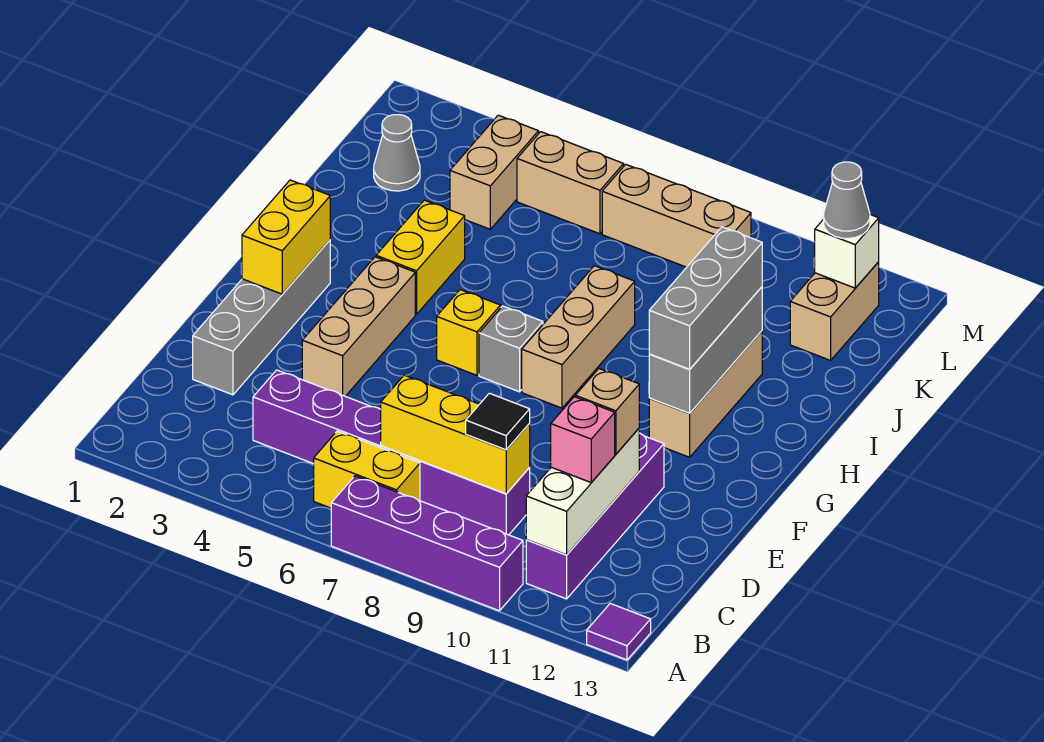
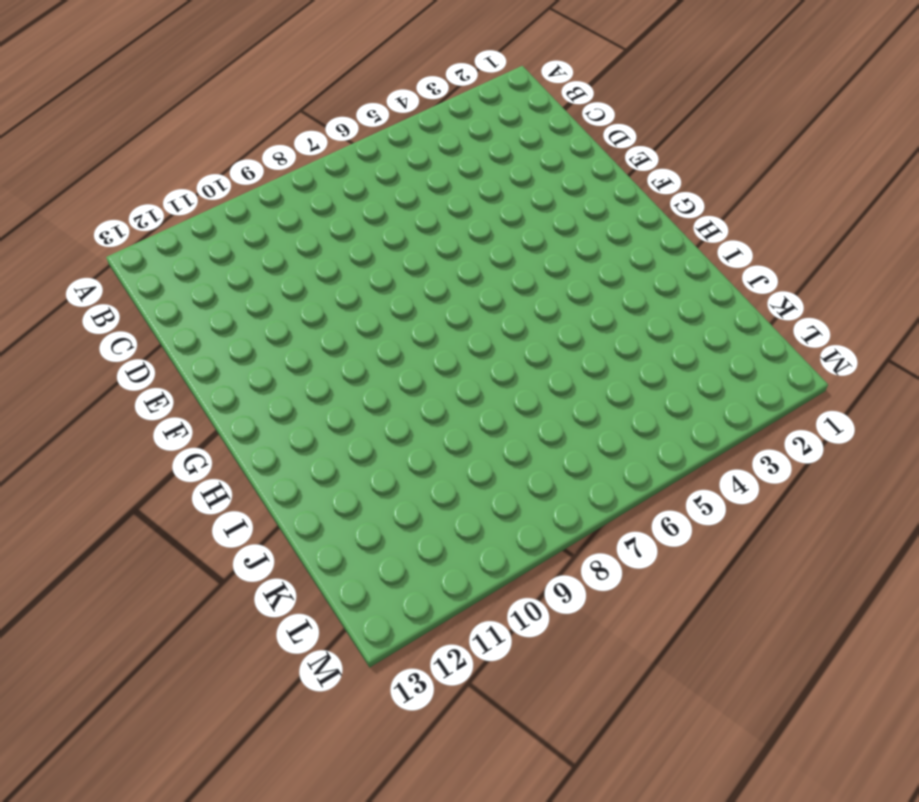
none -> purple brick A7:A10 level 1
none -> purple tile A13 level 1
none -> yellow brick B6:B7 level 1

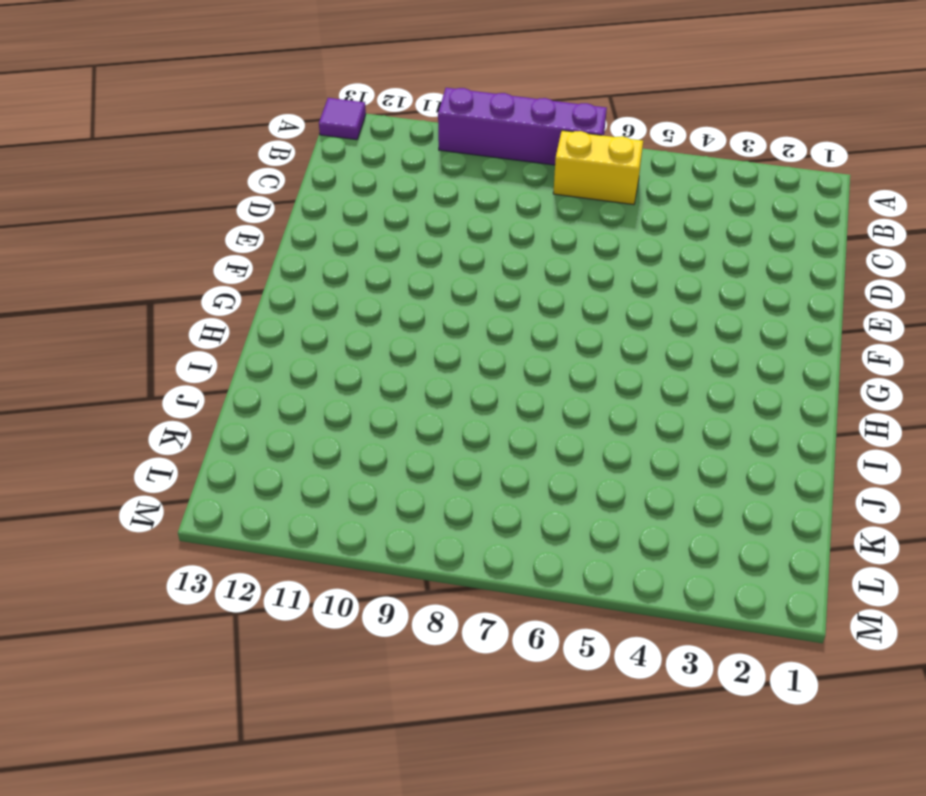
none -> purple brick B11:E11 level 1
none -> purple brick C4:C9 level 1
none -> grey brick D2:G2 level 1

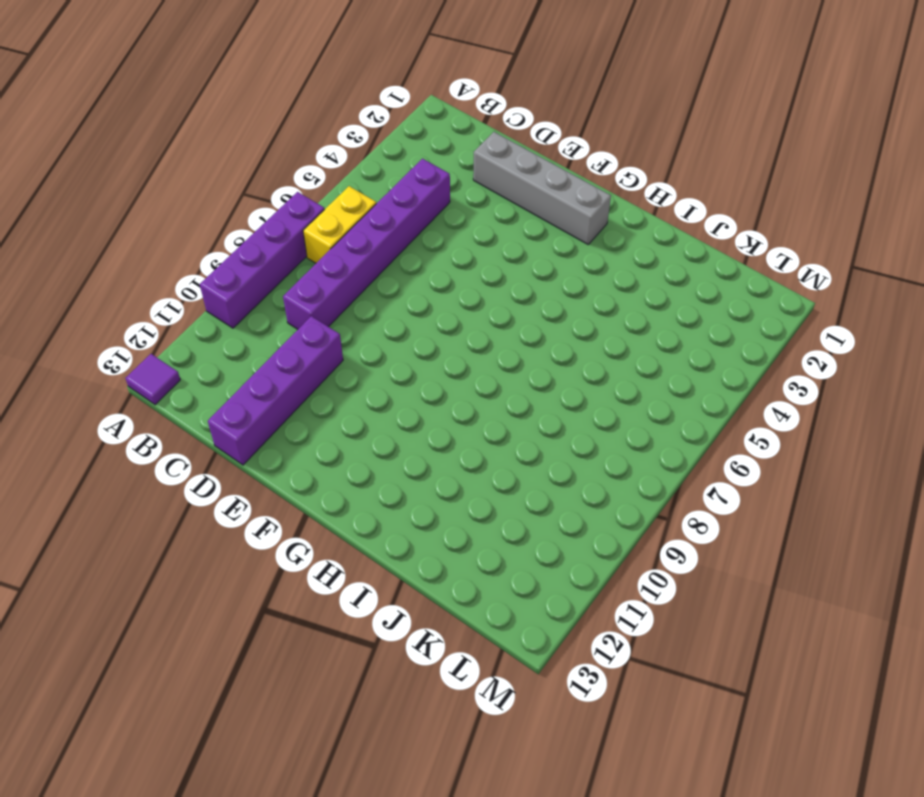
purple brick D10:D13 level 1 -> purple brick B11:E11 level 1
none -> tan brick E4:G4 level 1
none -> yellow brick G6 level 1
none -> grey brick G7 level 1

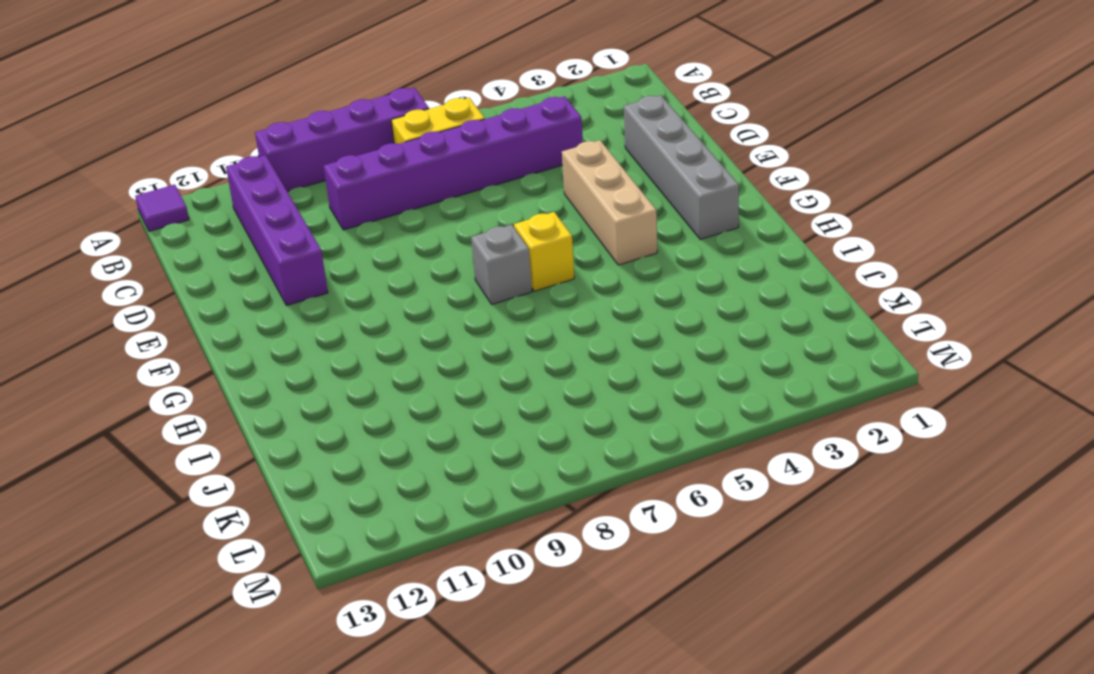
none -> tan brick G8:I8 level 1
none -> tan brick G11:I11 level 1
none -> yellow brick H4:I4 level 1

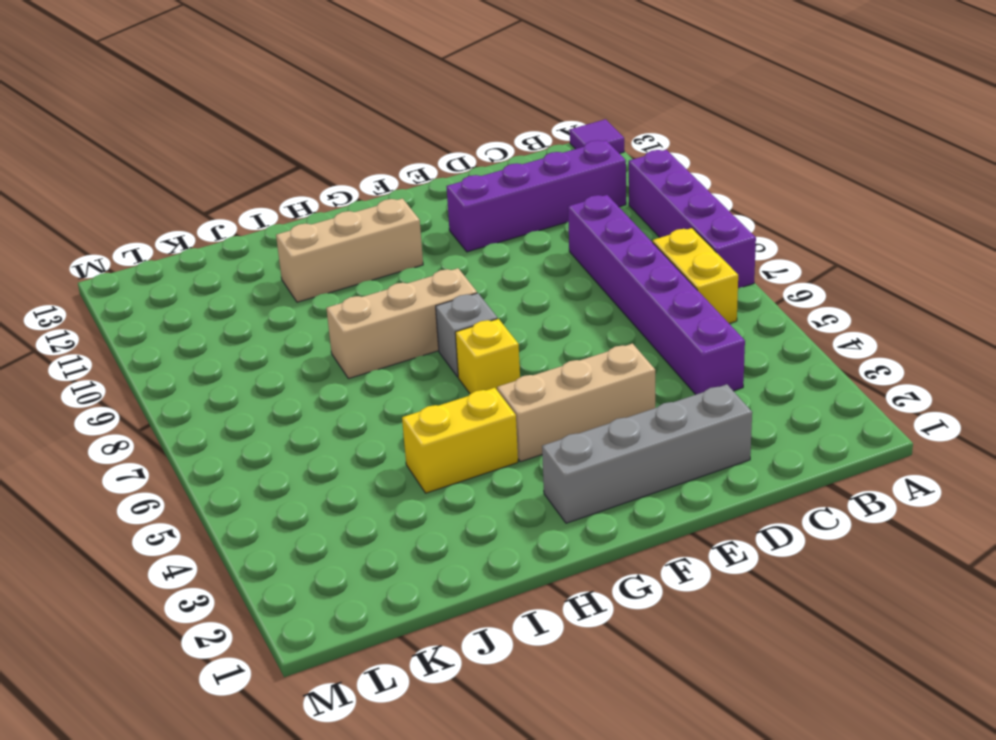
none -> grey cone K2 level 1
none -> tan brick K4:L4 level 1
none -> tan brick K12:L12 level 1

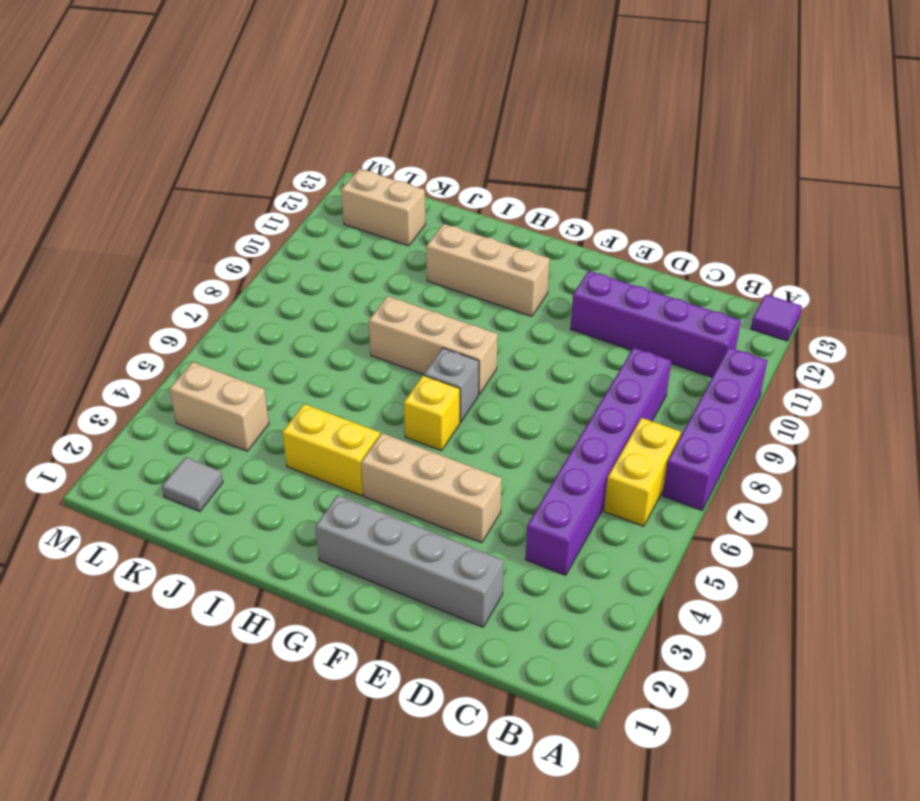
grey tile K2 level 1 -> grey cone K2 level 1
none -> tan brick L5:L6 level 1
none -> tan brick L7:L9 level 1
none -> white brick B11:D11 level 2

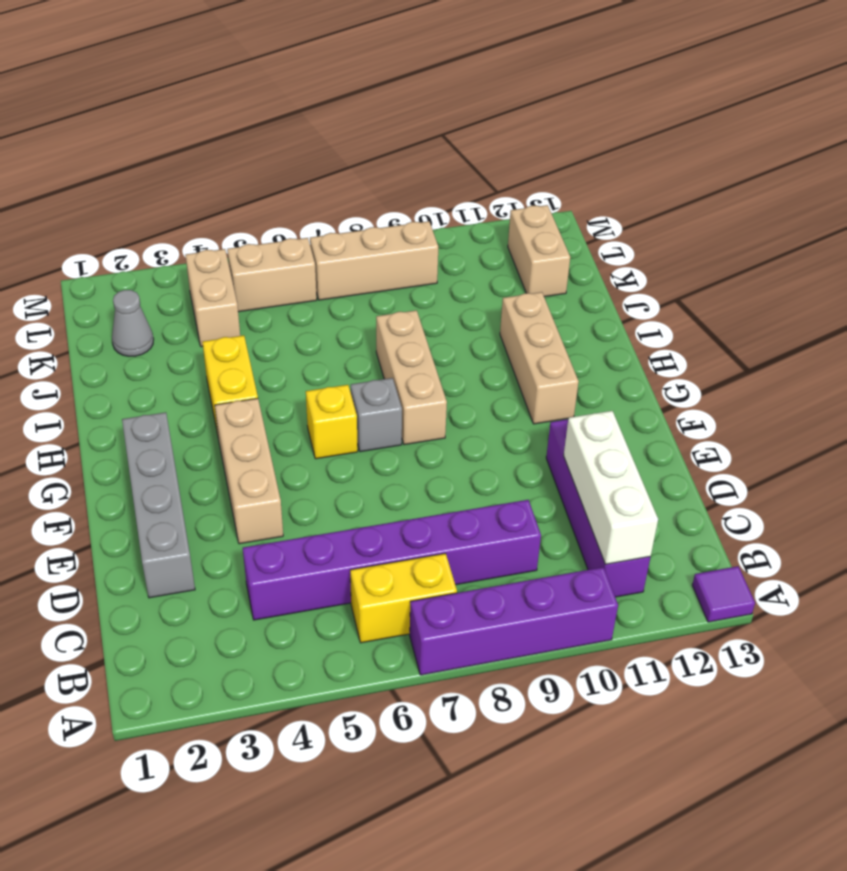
none -> yellow brick C7:C9 level 2
none -> yellow brick F2:G2 level 2
none -> grey brick G11:I11 level 2

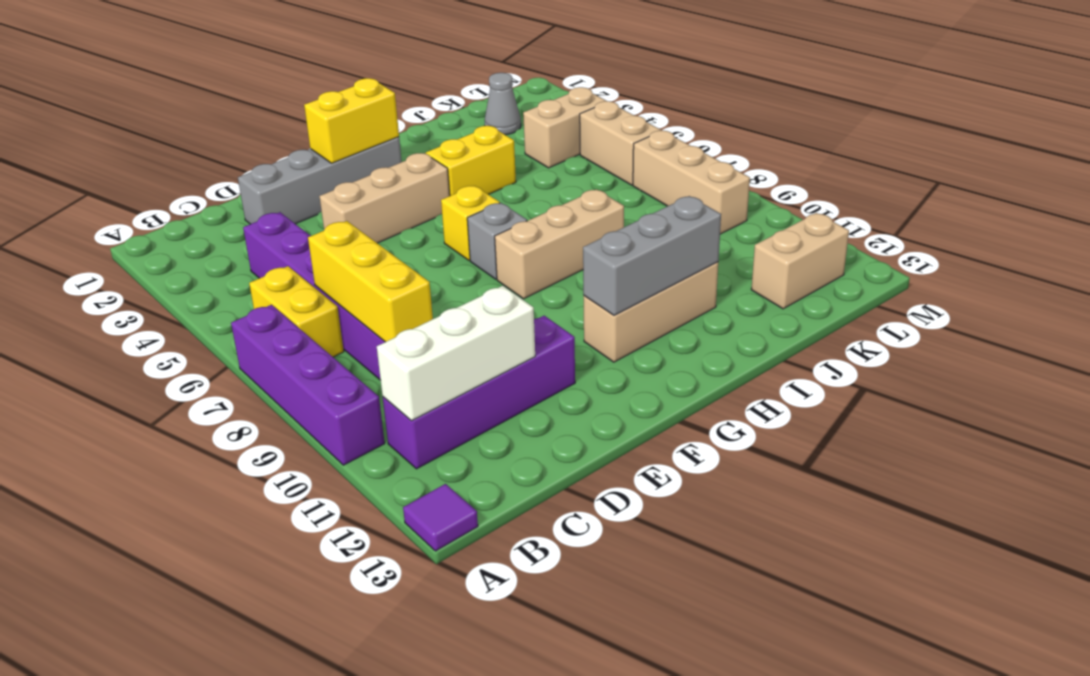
none -> white brick L12 level 2
none -> black tile C9 level 3
none -> pink brick C11 level 3

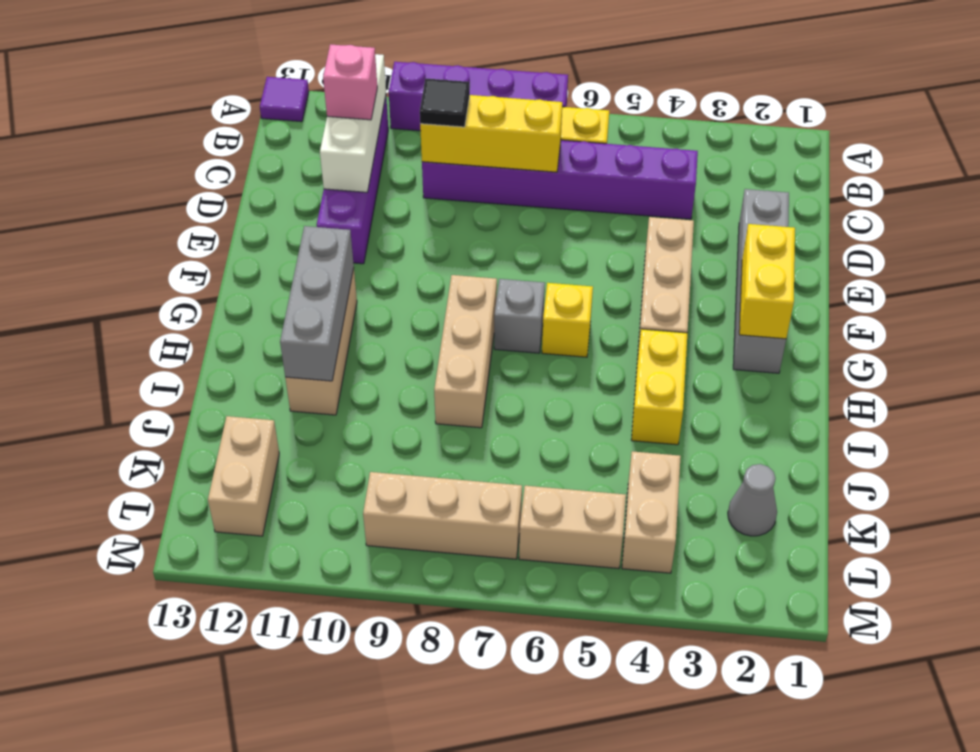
none -> white brick L12 level 2
none -> tan brick D11 level 3
none -> grey brick G11:I11 level 3

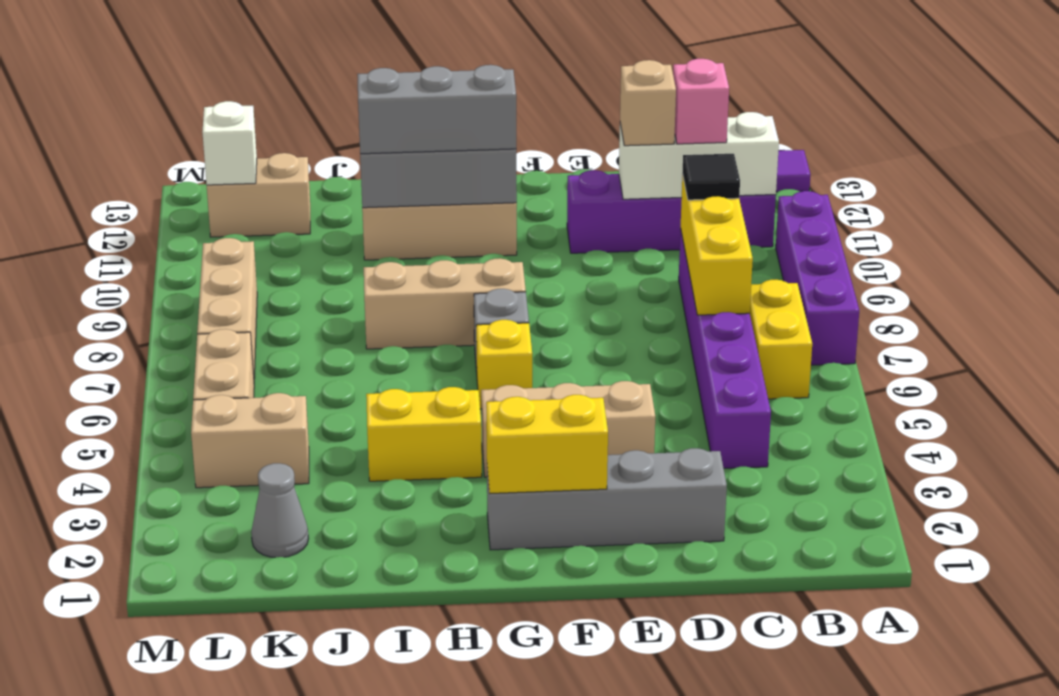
none -> grey cone L12 level 3

